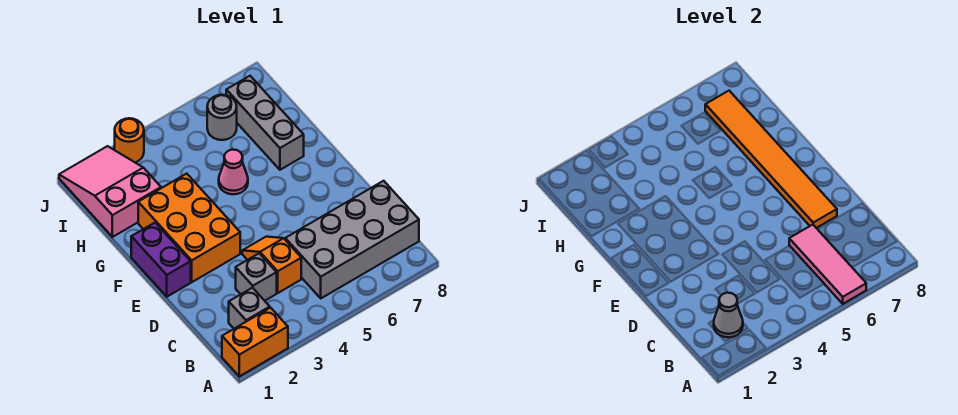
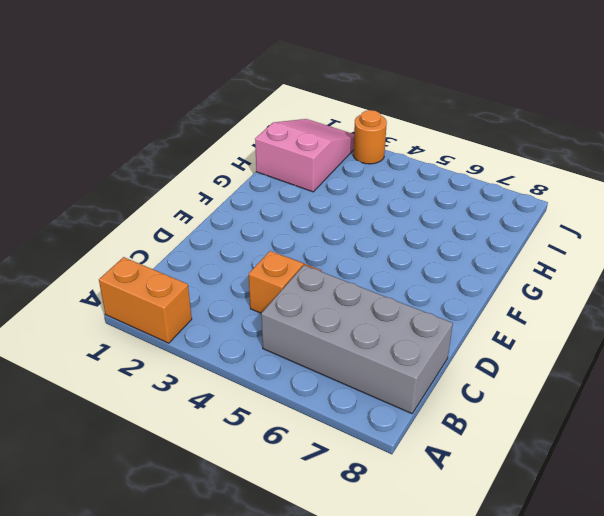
none -> grey brick B2 level 1
none -> grey brick C3 level 1
none -> purple brick E1:F1 level 1

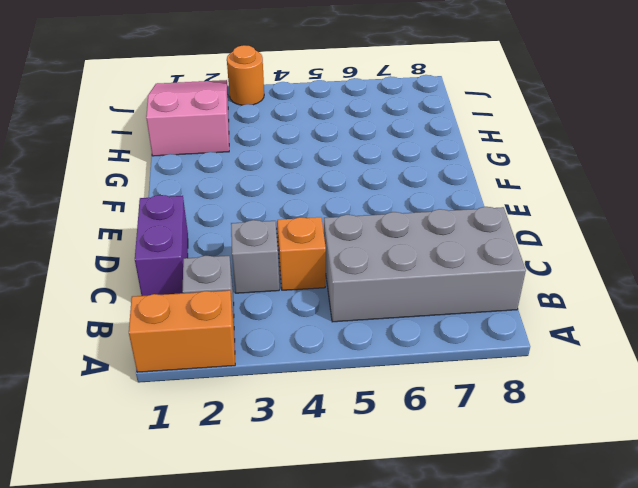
purple brick C1:D1 level 1 -> purple brick E1:F1 level 1
none -> orange brick E2:G3 level 1
none -> pink cone G5 level 1
none -> grey brick G7:I7 level 1

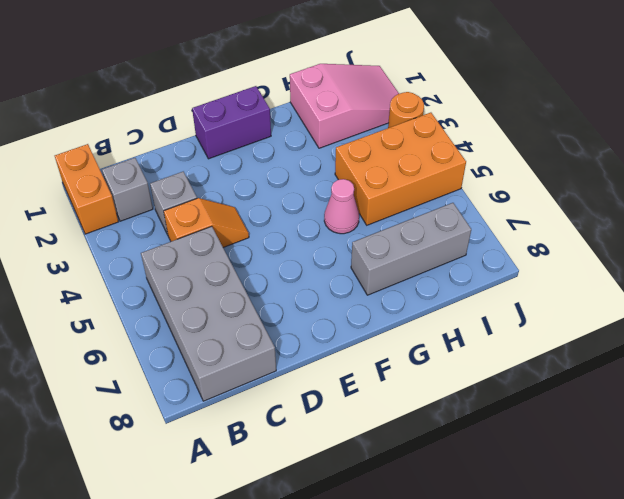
orange brick H4:J5 level 1 -> orange brick E2:G3 level 1
none -> grey round brick I6 level 1
none -> pink tile A6:C6 level 2
none -> grey cone B2 level 2

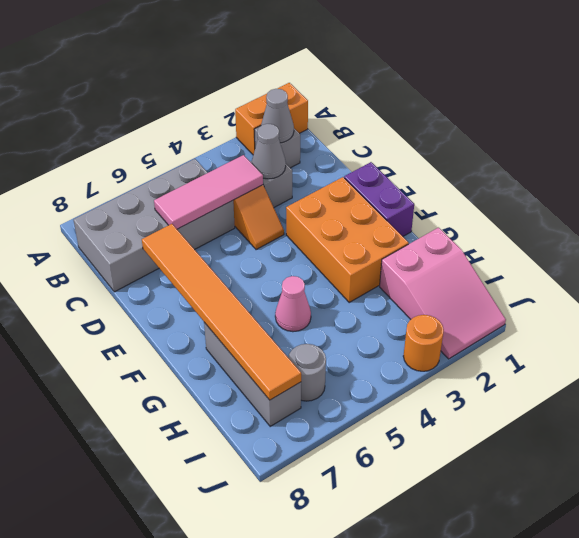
grey cone C3 level 2 -> none
pink tile C4:C6 level 2 -> pink tile A6:C6 level 2

